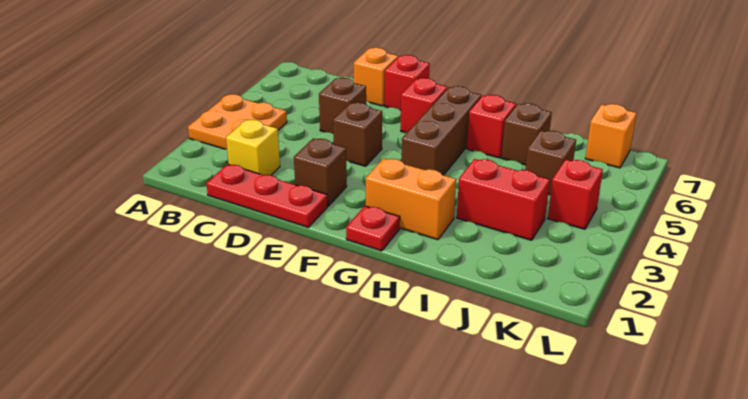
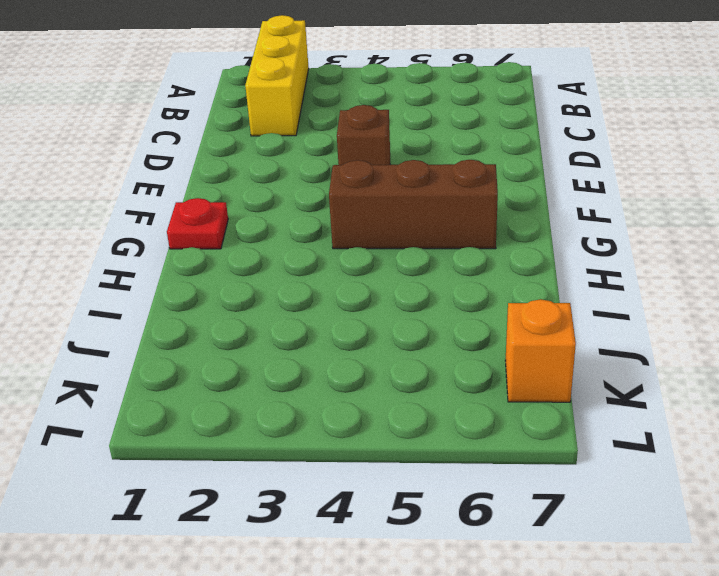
yellow brick A2:C2 level 1 -> yellow brick C2 level 1
none -> orange plate A3:B4 level 1
none -> red plate C1:E1 level 1
none -> brown brick D5 level 1

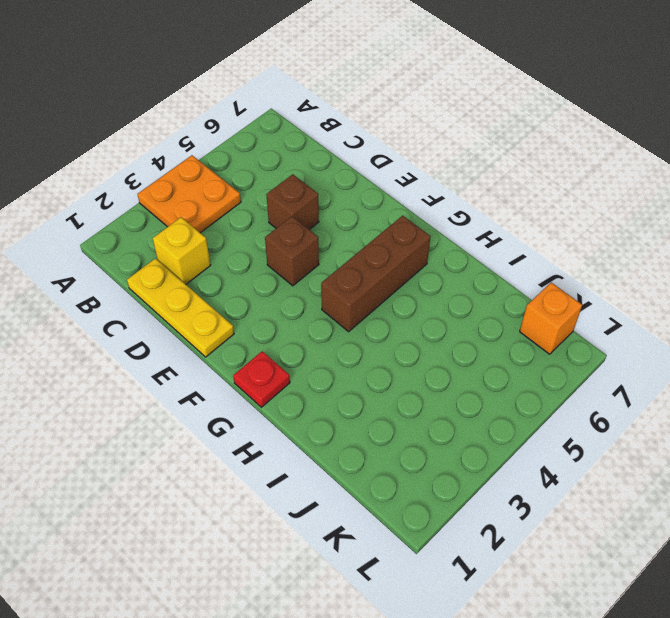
yellow plate C1:E1 level 1 -> red plate C1:E1 level 1
none -> orange brick D7 level 1
none -> brown brick E2 level 1
none -> red brick E7 level 1

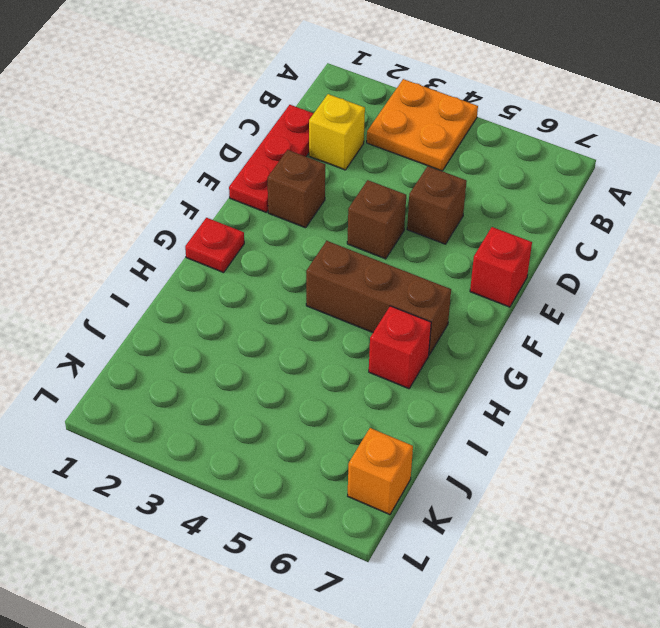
none -> orange brick D7 level 1
none -> red brick F6 level 1
none -> orange brick G2:H2 level 1

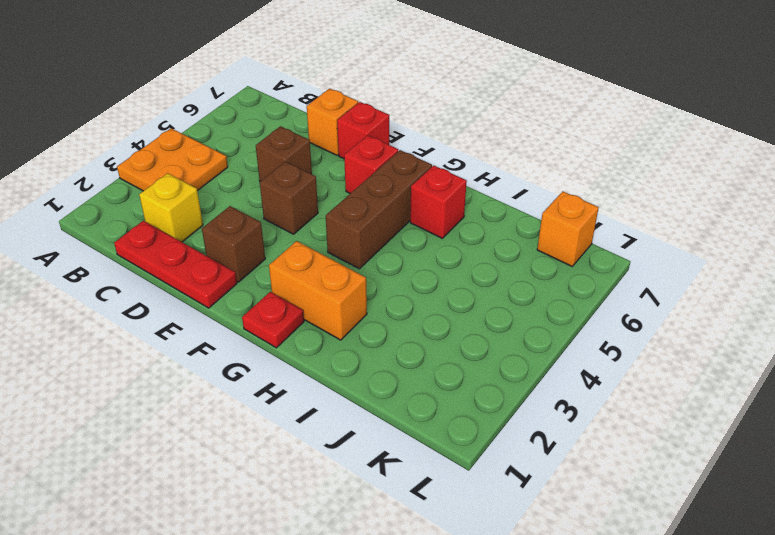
none -> red brick I3:J3 level 1
none -> brown brick I6 level 1
none -> brown brick J5 level 1

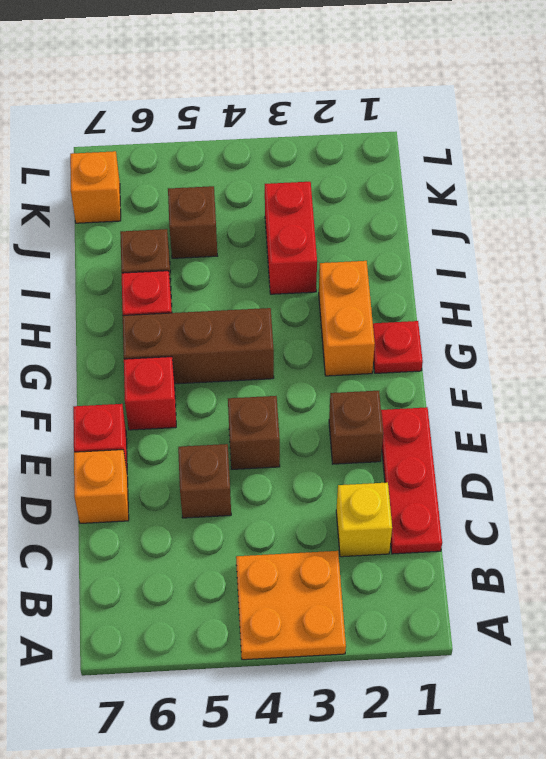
none -> red brick K4 level 1

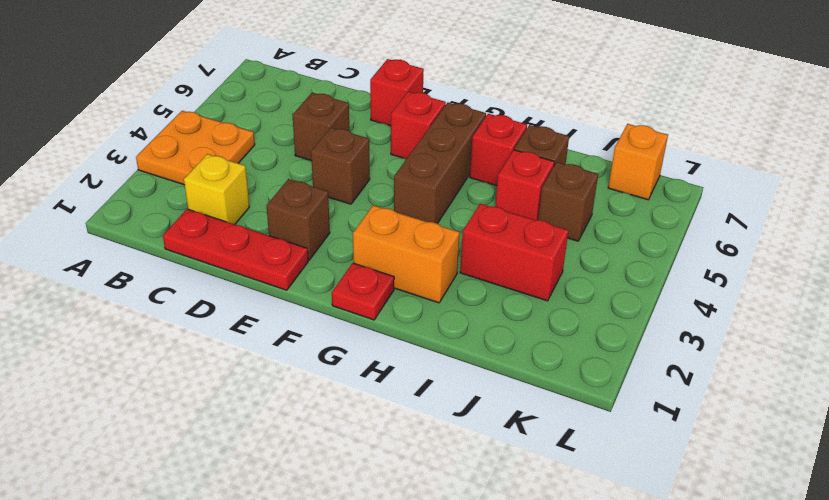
red brick I5 level 1 -> red brick K4 level 1
none -> orange brick D7 level 1

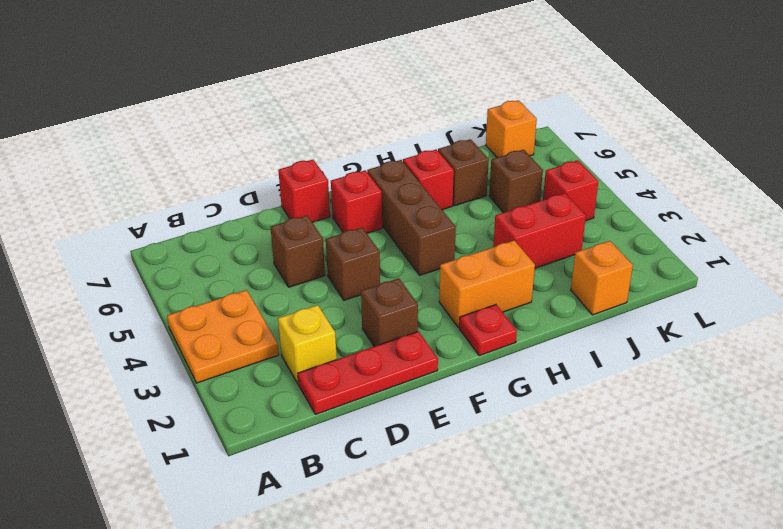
orange brick J1 level 1 -> orange brick D7 level 1

